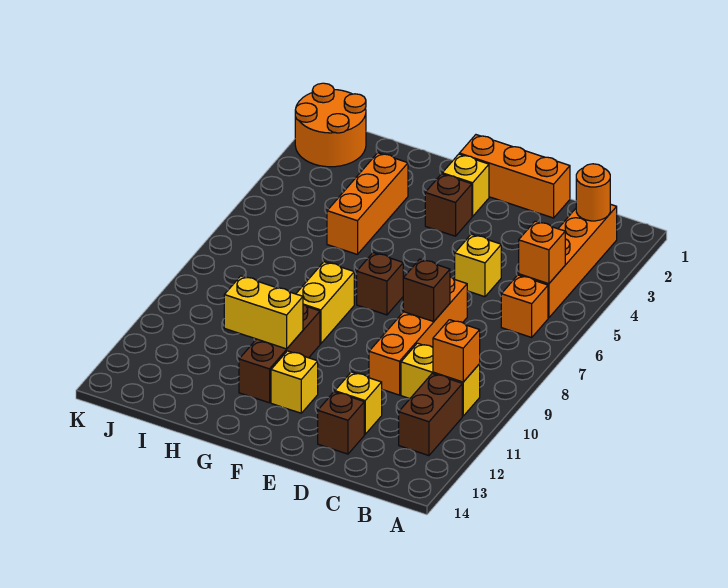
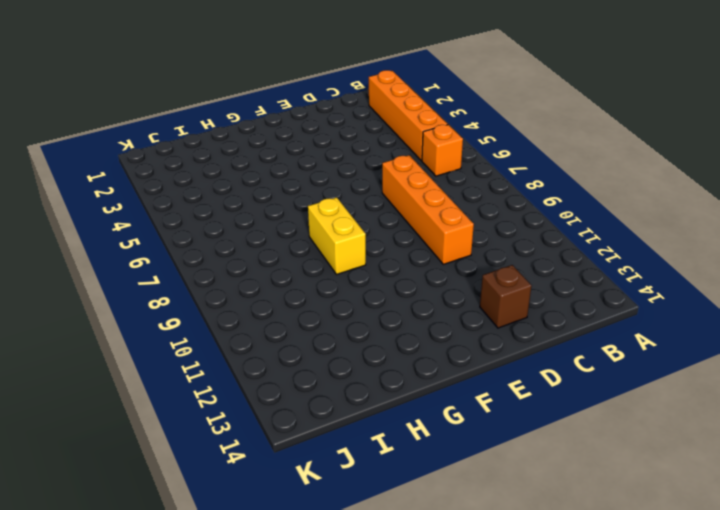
none -> yellow brick B10:C10 level 1
none -> brown brick B11:B12 level 1
none -> orange brick D1:F1 level 1

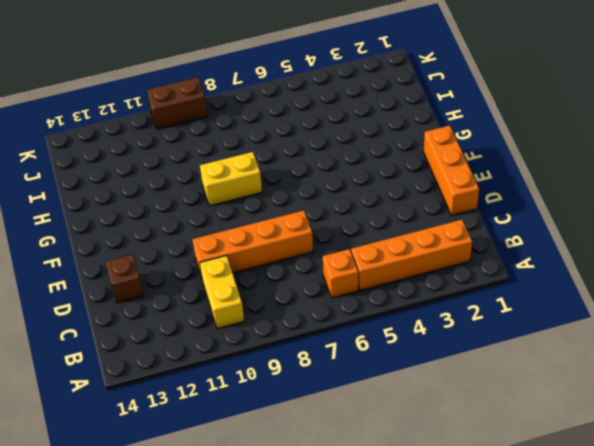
brown brick K9:K10 level 1 -> brown brick B11:B12 level 1
none -> yellow brick D5 level 1
none -> yellow brick D12 level 1
none -> yellow brick F2 level 1

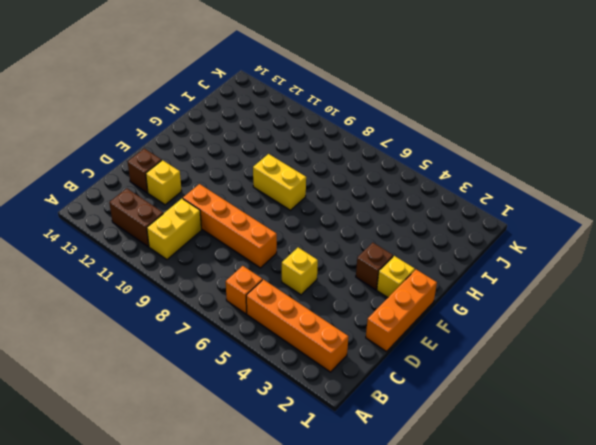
none -> brown brick F7 level 1
none -> yellow brick F12 level 1
none -> brown brick G10:G12 level 1

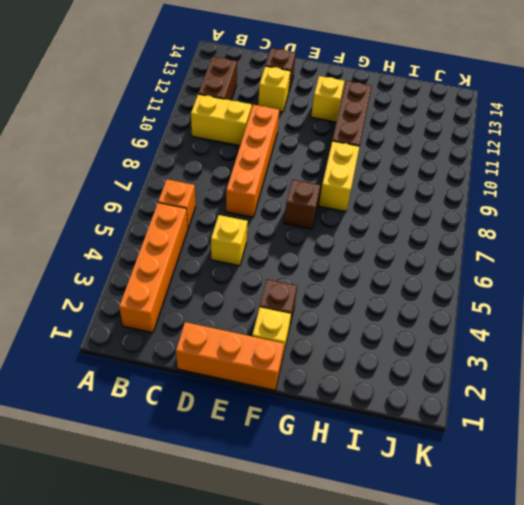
none -> orange brick H3:H5 level 1
none -> orange round brick J1:K2 level 1
none -> orange round brick B2 level 2

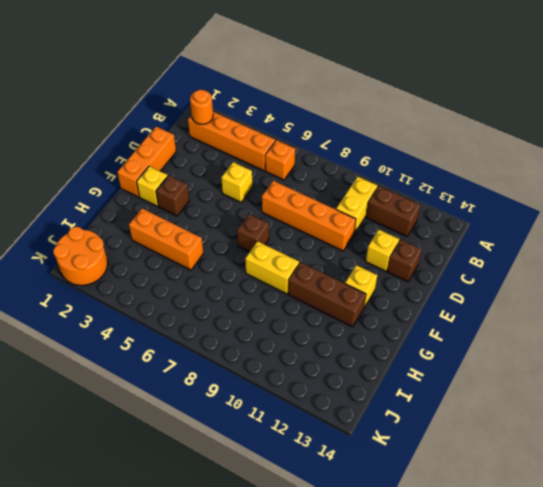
none -> orange brick B5 level 2
none -> orange brick B10 level 2
none -> brown brick D8 level 2

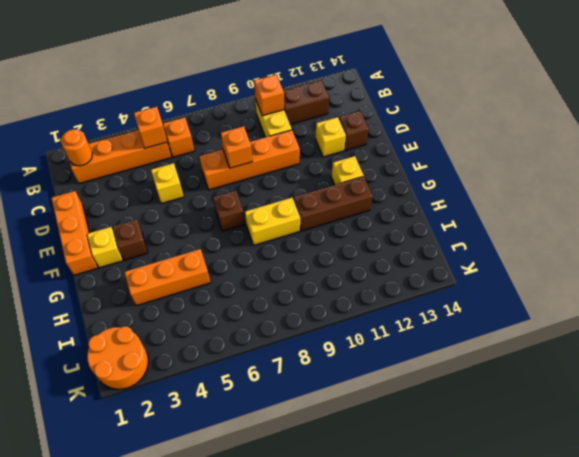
orange brick D8 level 2 -> brown brick D8 level 2
none -> yellow brick G11:H11 level 2

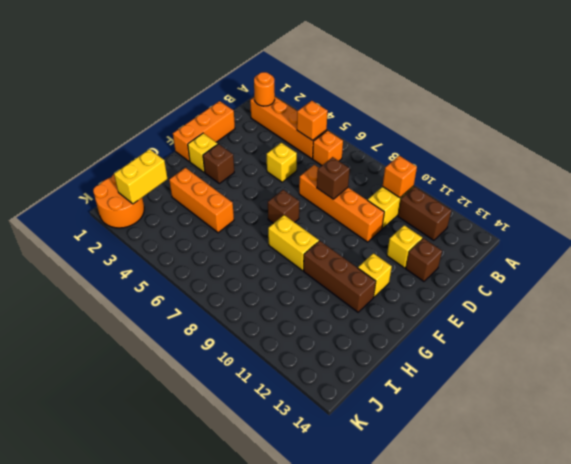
yellow brick I2:J2 level 2 -> yellow brick G11:H11 level 2

